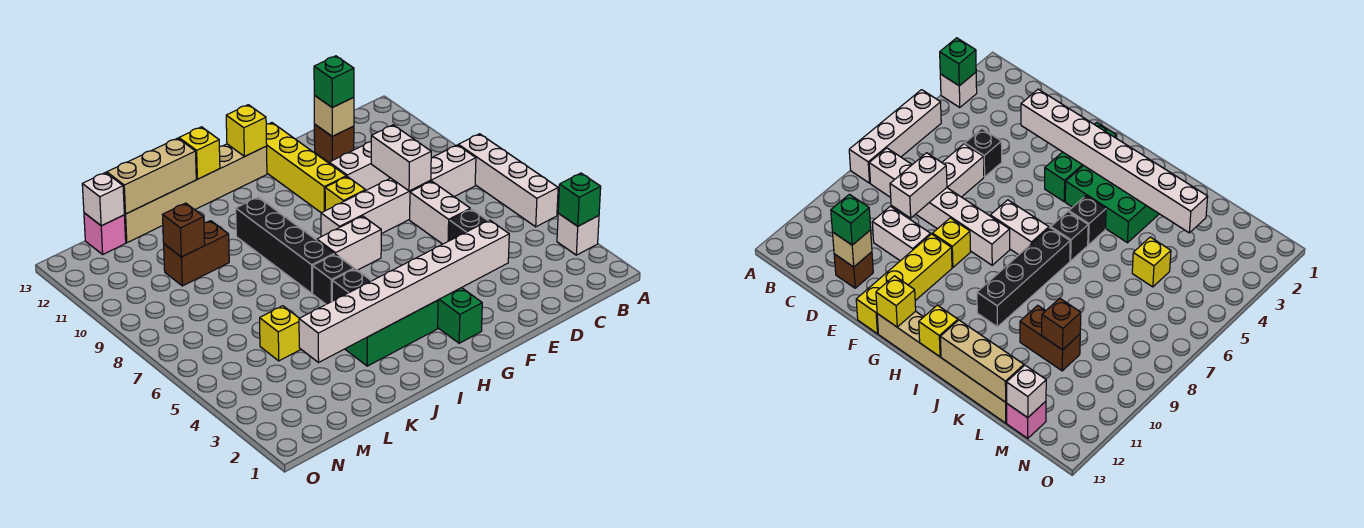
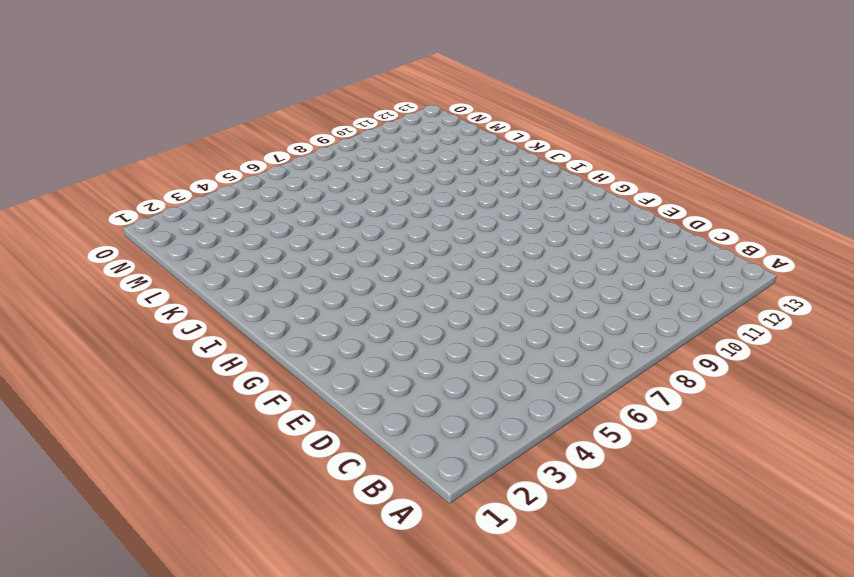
none -> white brick A3 level 1
none -> white brick A5:A8 level 1
none -> white brick B8:G8 level 1

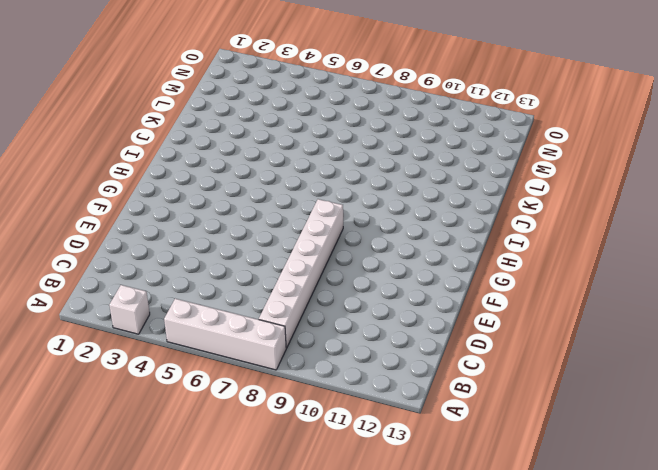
none -> black brick D5 level 1
none -> white brick D6:D7 level 1
none -> white brick D10:E10 level 1

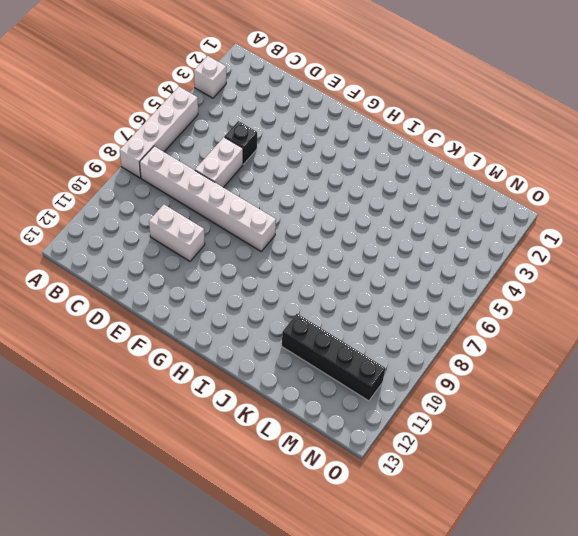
black brick K11:N11 level 1 -> black brick I7:I10 level 1
none -> brown brick D12 level 1
none -> yellow brick F9 level 1
none -> yellow brick F10:F13 level 1

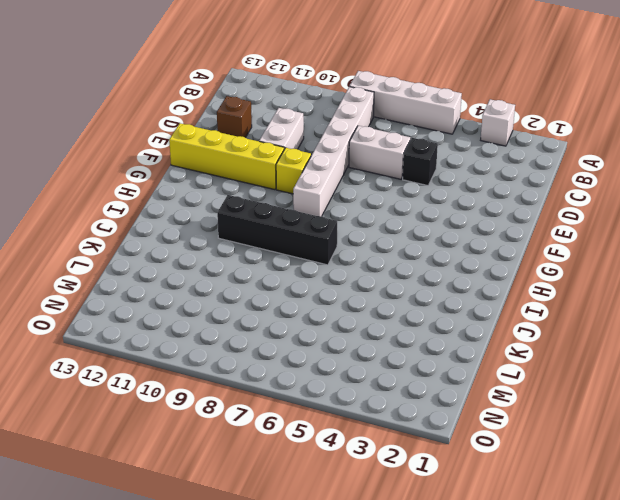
none -> green brick G2:G4 level 1
none -> white brick G7:H7 level 1
none -> tan brick G13:L13 level 1

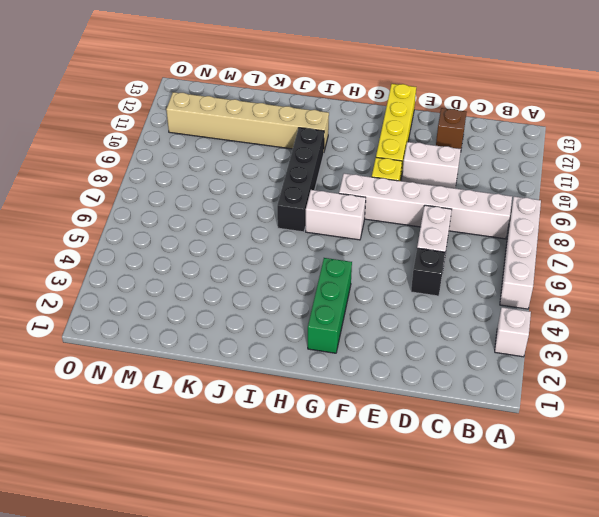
tan brick I11:N11 level 1 -> tan brick G13:L13 level 1
none -> green brick H3:J4 level 1
none -> black brick I5 level 1
none -> black brick I6 level 1

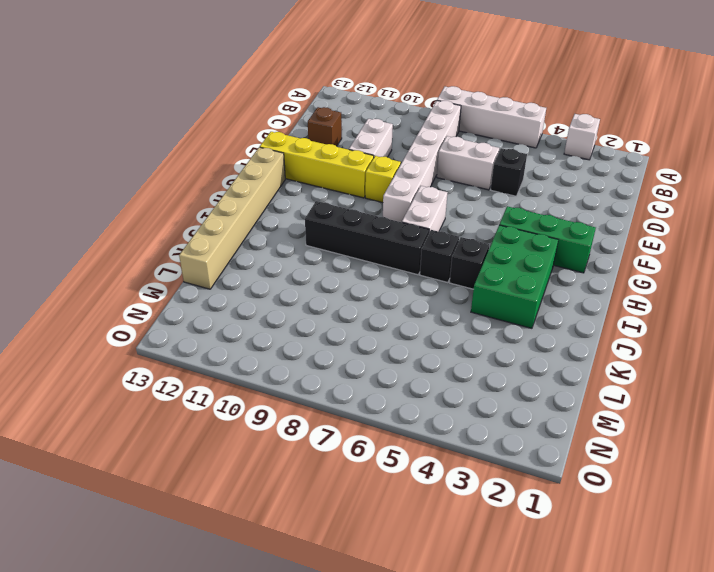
none -> brown brick K10:L10 level 1
none -> yellow brick L5 level 1
none -> pink brick M13 level 1

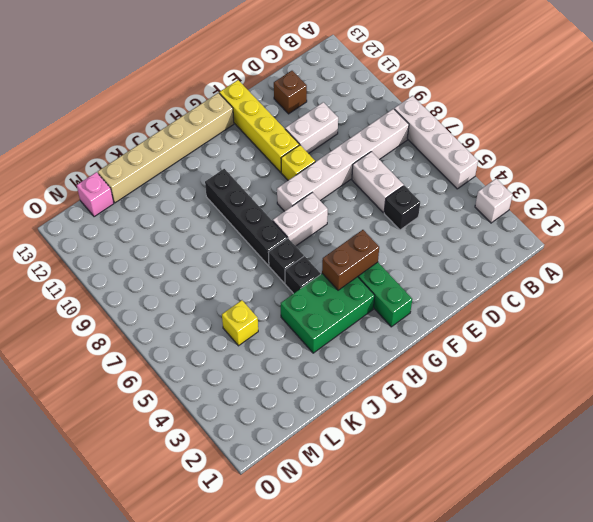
brown brick G4:H4 level 2 -> brown brick K10:L10 level 1
none -> green brick A3 level 2
none -> white brick D8:D9 level 2
none -> tan brick D12 level 2

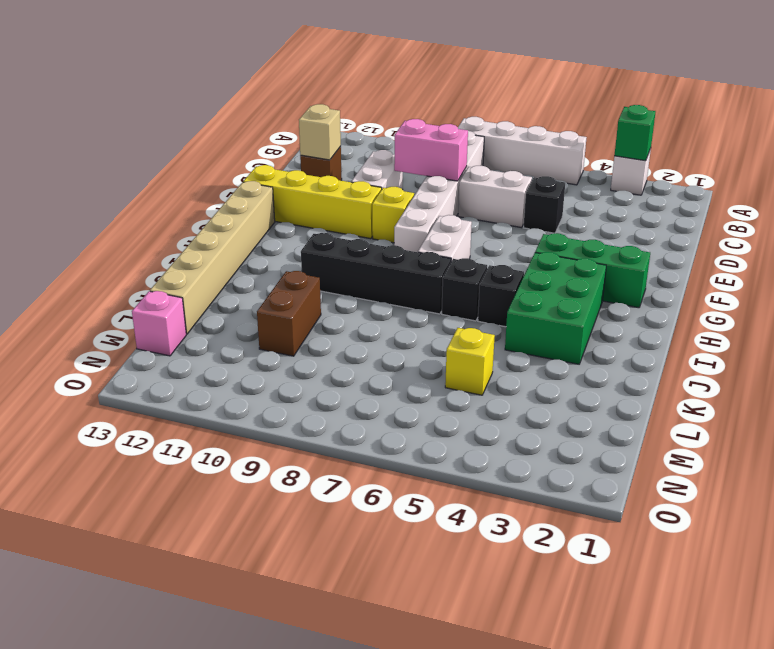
pink brick D8:D9 level 2 -> white brick D8:D9 level 2
none -> white brick E3:L3 level 2
none -> yellow brick G13 level 2
none -> yellow brick I13 level 2

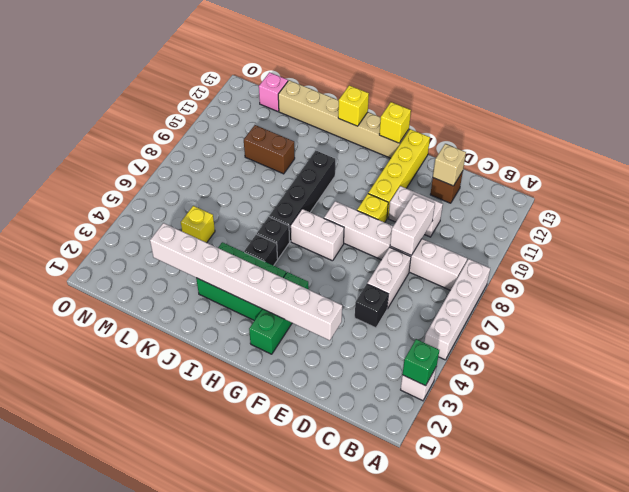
none -> tan brick J13:L13 level 2
none -> brown brick L10 level 2
none -> white brick M13 level 2

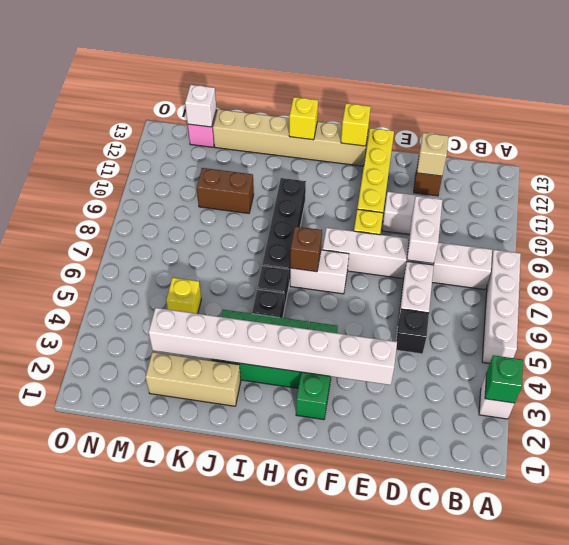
brown brick H7 level 2 -> brown brick L10 level 2
tan brick J2:L2 level 1 -> tan brick J13:L13 level 2
none -> green brick D12 level 3

